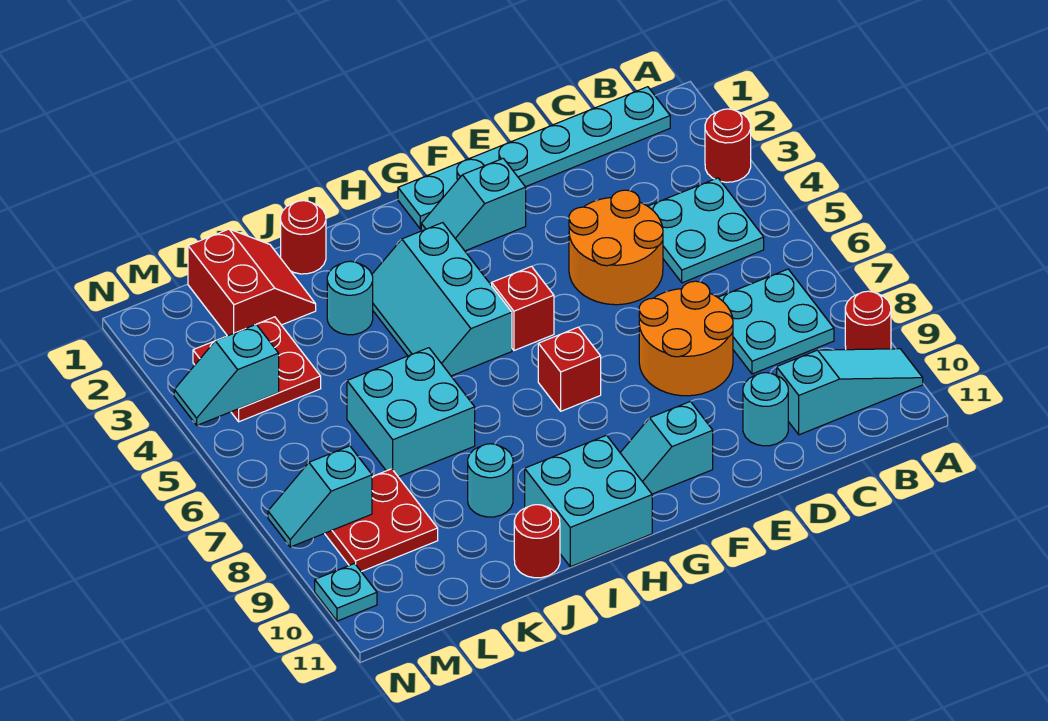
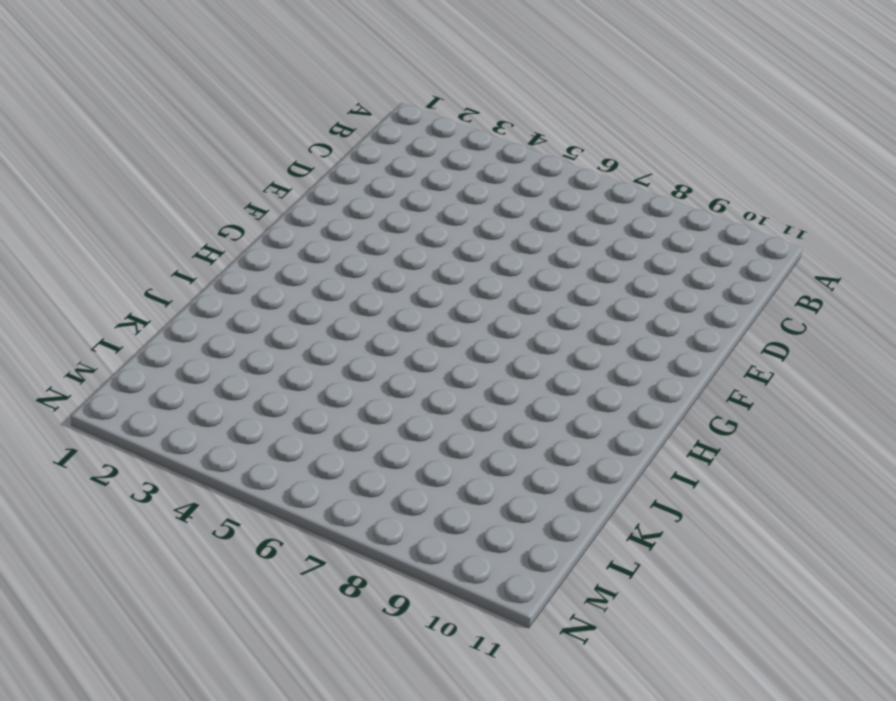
none -> red round brick A3 level 1
none -> red round brick A9 level 1
none -> cyan slope A10:C10 level 1 top C

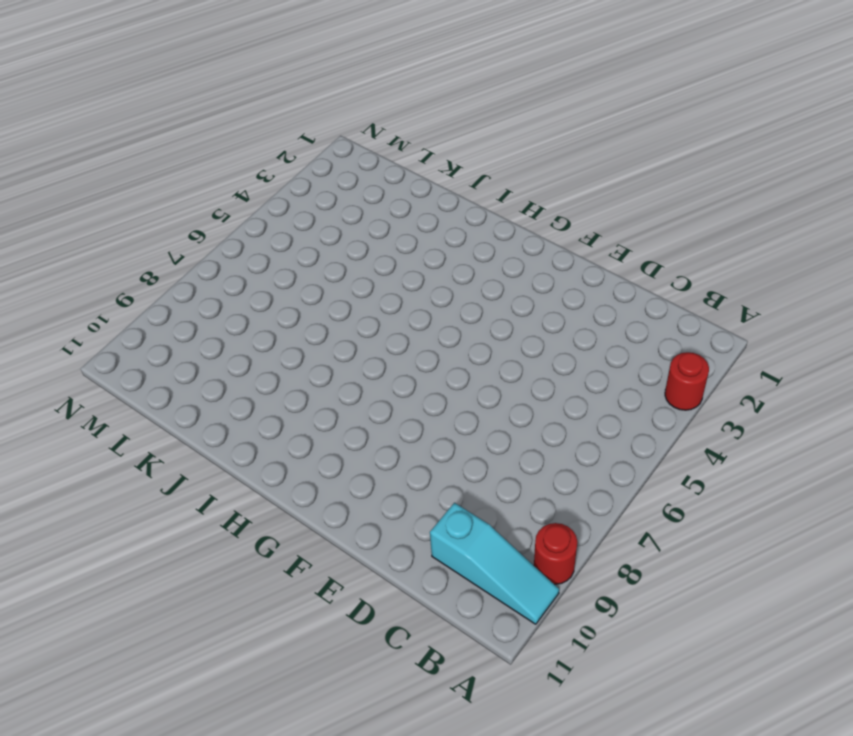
none -> cyan plate B1:G1 level 1
none -> cyan plate B4:C5 level 1
none -> cyan plate B7:C8 level 1

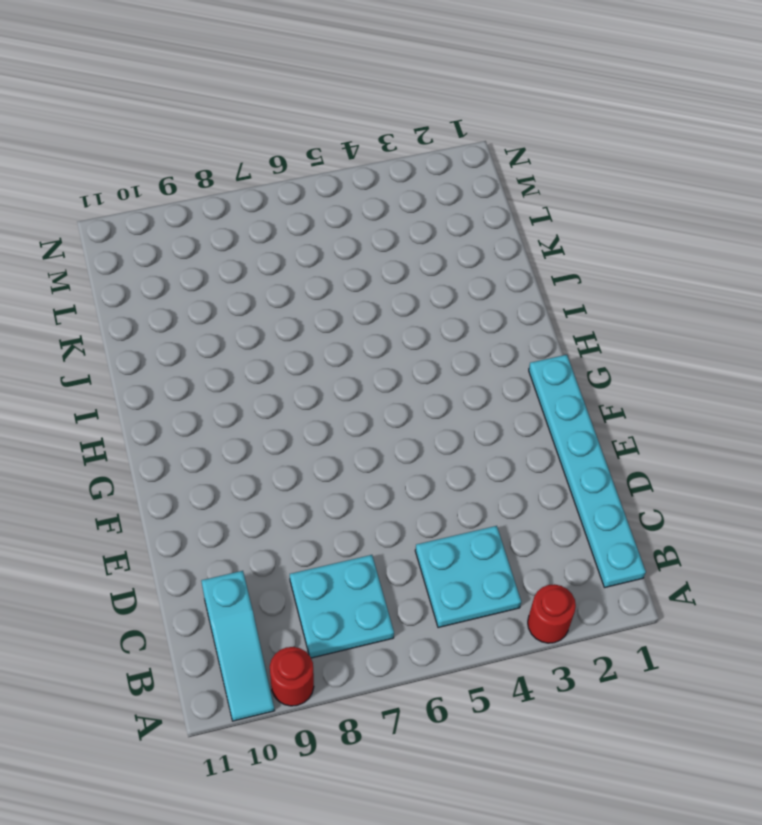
none -> orange round brick D4:E5 level 1
none -> orange round brick D7:E8 level 1
none -> cyan round brick D10 level 1

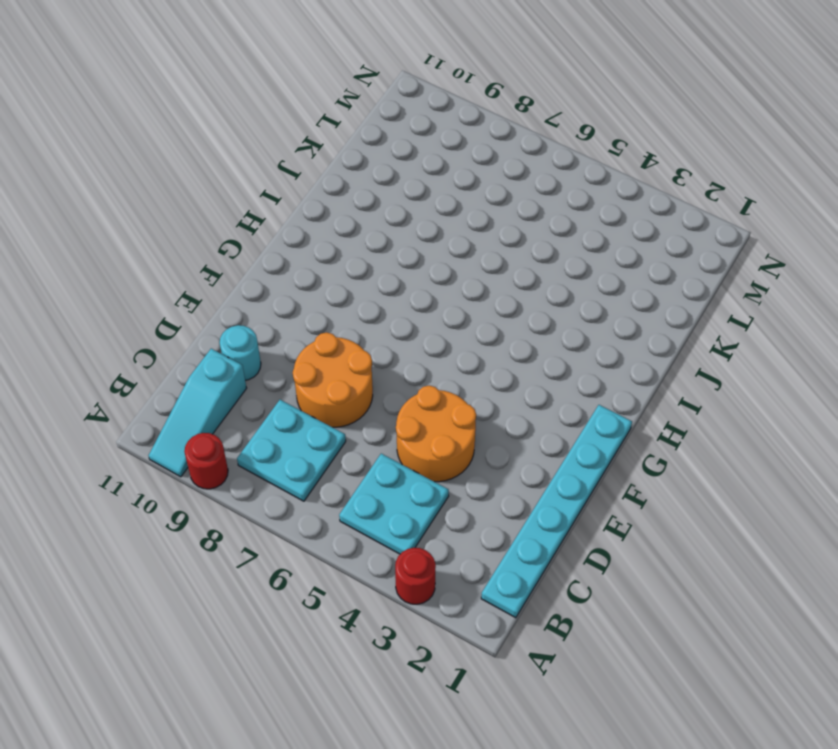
none -> cyan slope F2:G2 level 1 top F
none -> cyan slope F10:G10 level 1 top F
none -> red brick G5 level 1

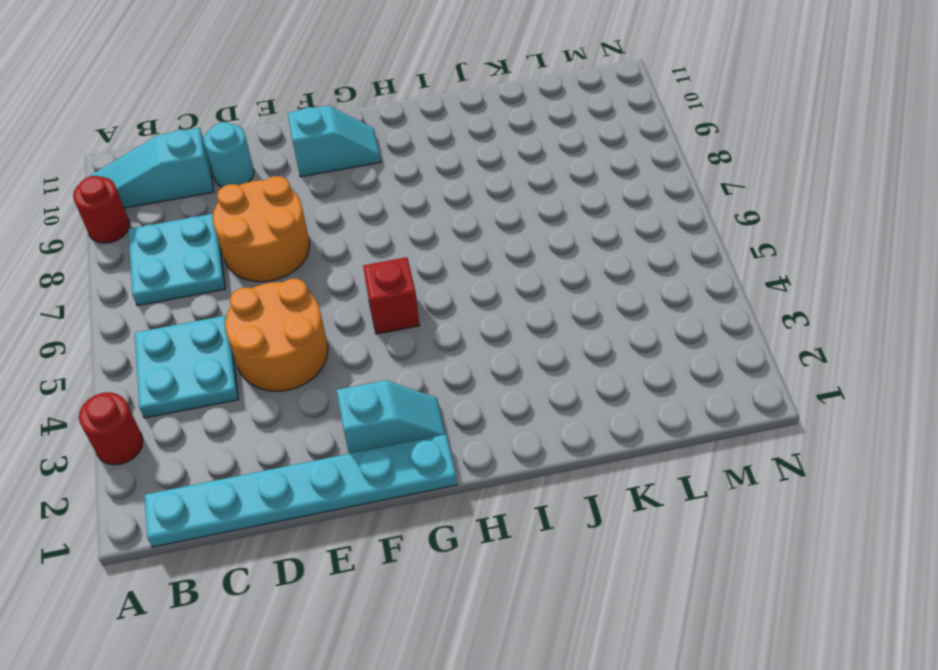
none -> red brick G7 level 1
none -> cyan slope H3:I5 level 1 top H
none -> cyan brick H10:I11 level 1

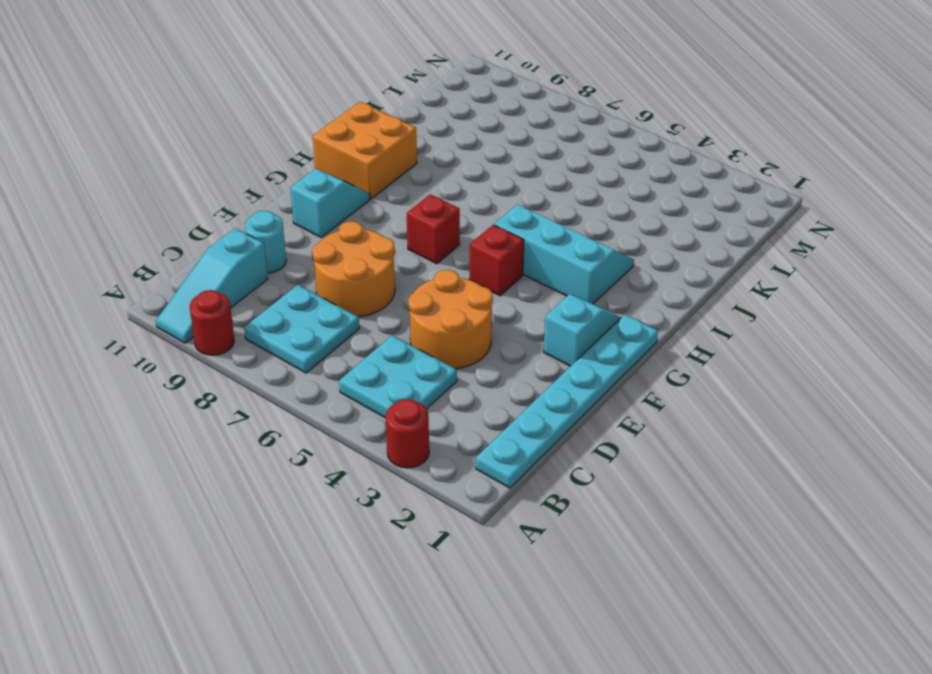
orange brick H10:I11 level 1 -> cyan brick H10:I11 level 1
none -> red round brick J1 level 1
none -> cyan round brick J3 level 1
none -> cyan brick J6:K7 level 1

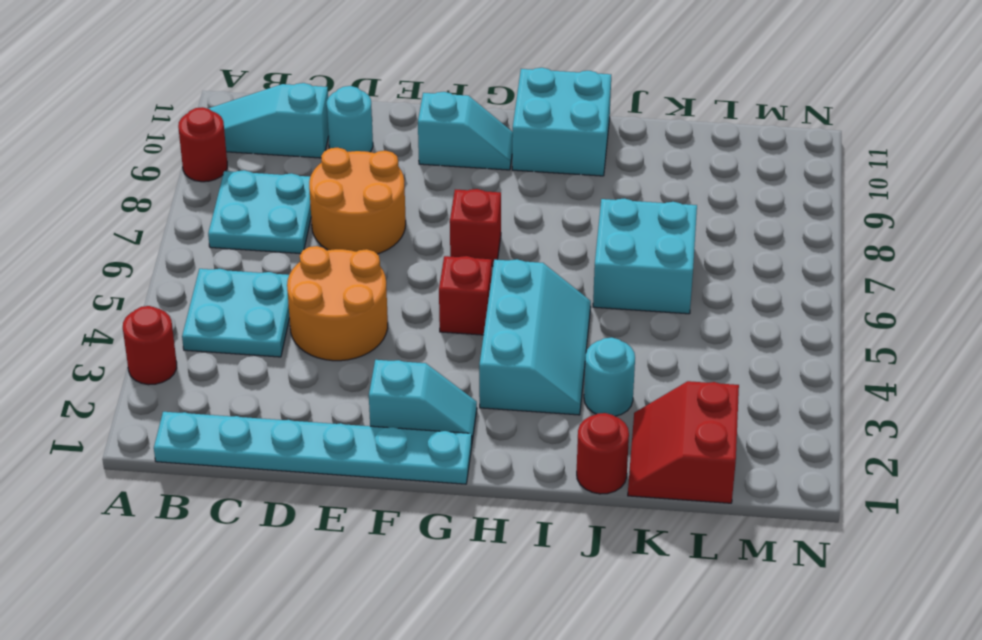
none -> cyan round brick J9 level 1
none -> red round brick J11 level 1
none -> red plate L3:M4 level 1

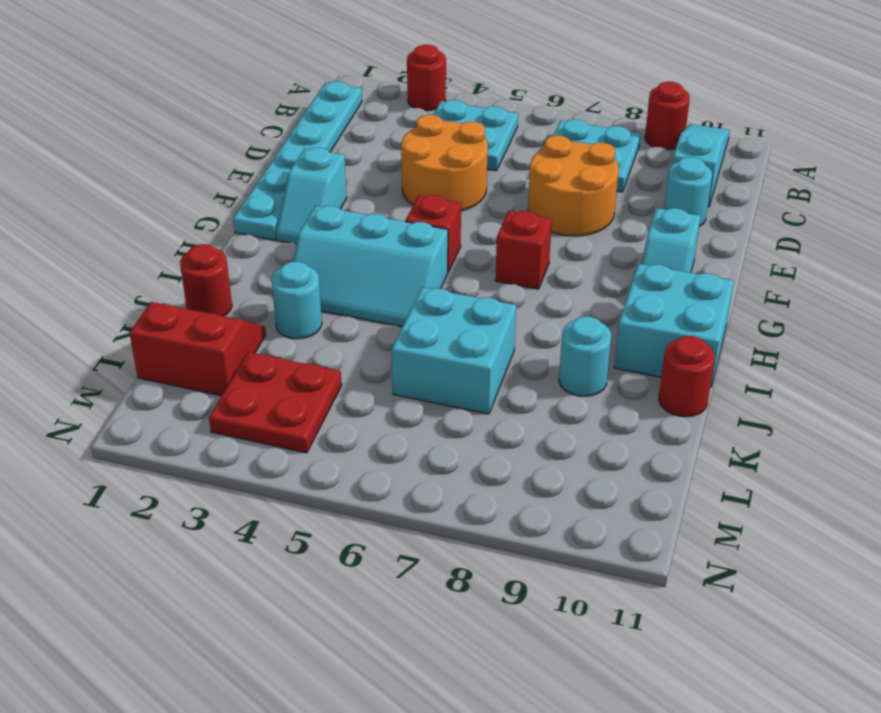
none -> red plate L8:M9 level 1
none -> cyan plate N10 level 1
none -> cyan slope M4:N4 level 2 top M

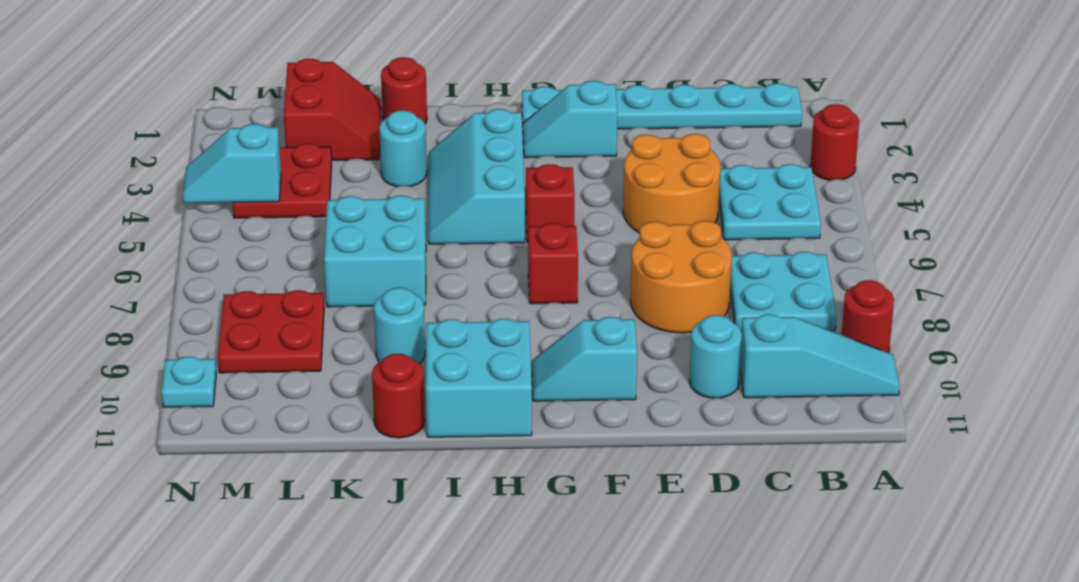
none -> cyan slope M8:N8 level 2 top M

